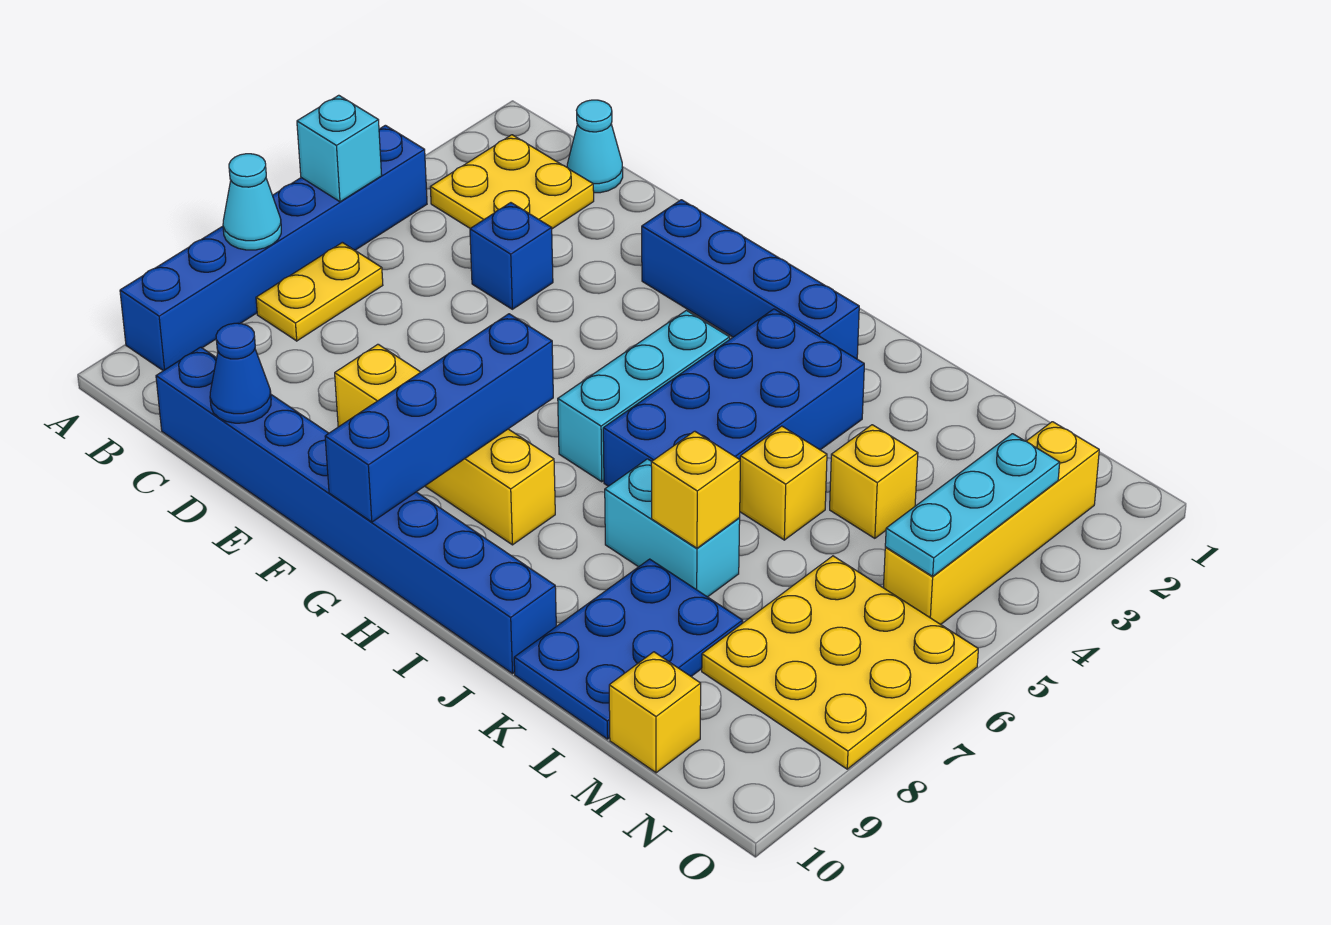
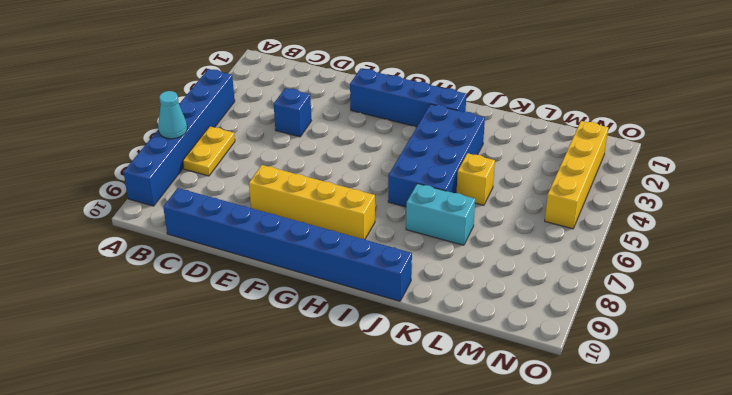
none -> yellow plate B2:C3 level 1
none -> cyan cone C1 level 1
none -> cyan brick H4:H6 level 1

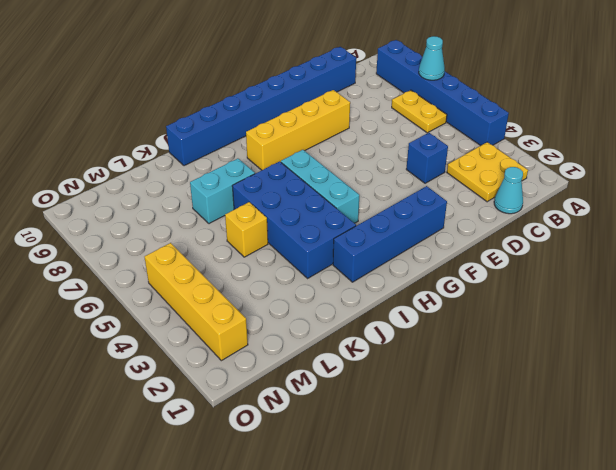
none -> blue plate K8:L10 level 1
none -> yellow brick L4 level 1
none -> yellow plate M6:O8 level 1

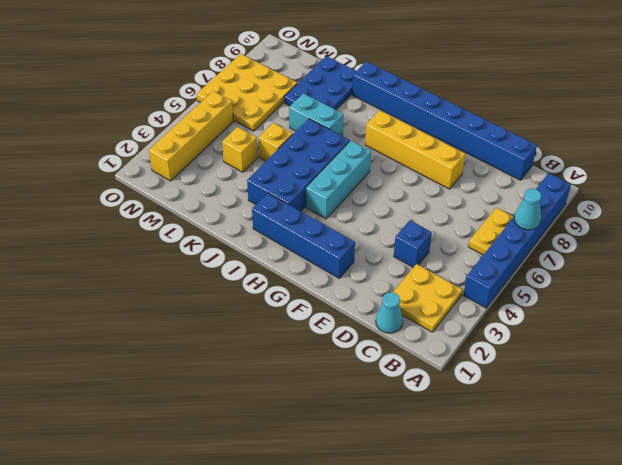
none -> yellow brick M10 level 1
none -> cyan brick A5 level 2
none -> blue cone D10 level 2

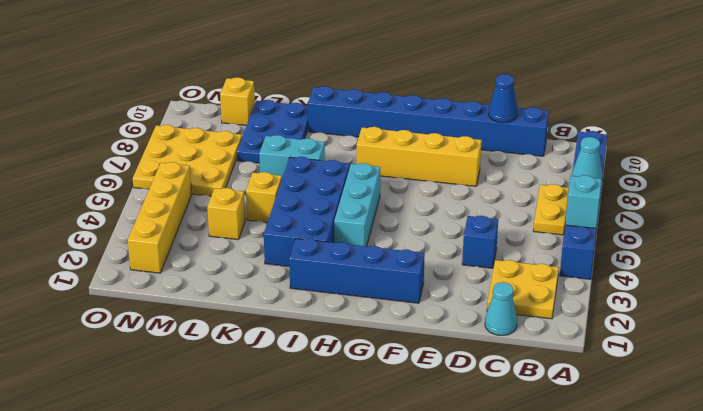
none -> blue brick G7:G10 level 2
none -> yellow brick K7 level 2
none -> cyan plate N3:N5 level 2

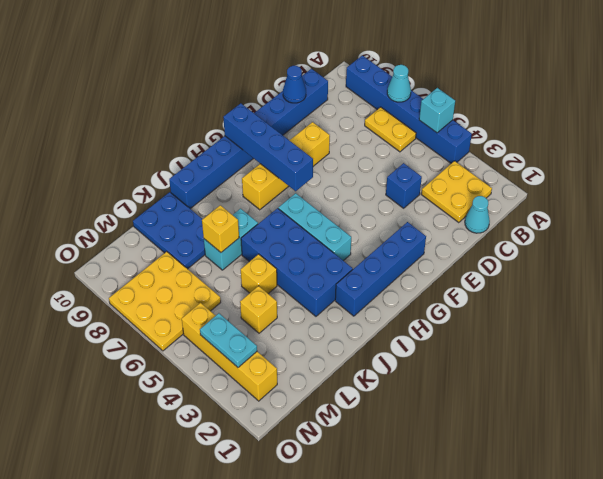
cyan plate N3:N4 level 2 -> cyan plate N3:N5 level 2
none -> yellow brick M10 level 1

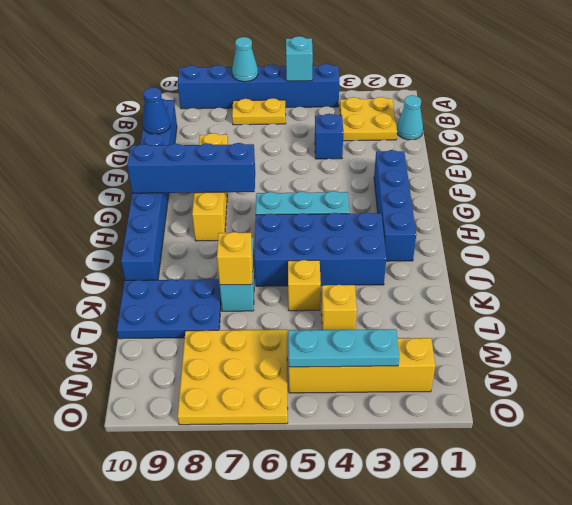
none -> yellow brick M10 level 1

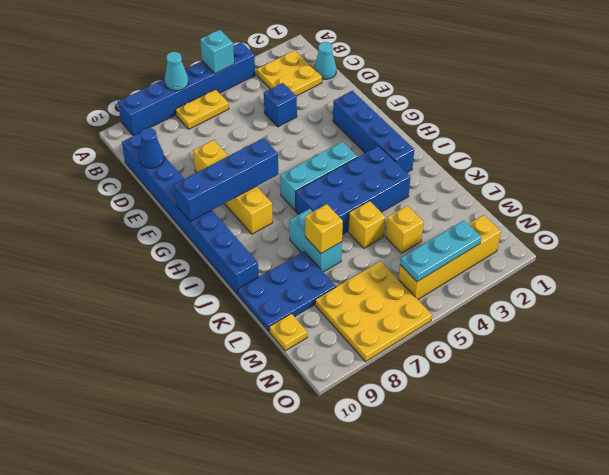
yellow plate M10 level 1 -> yellow brick M10 level 1

